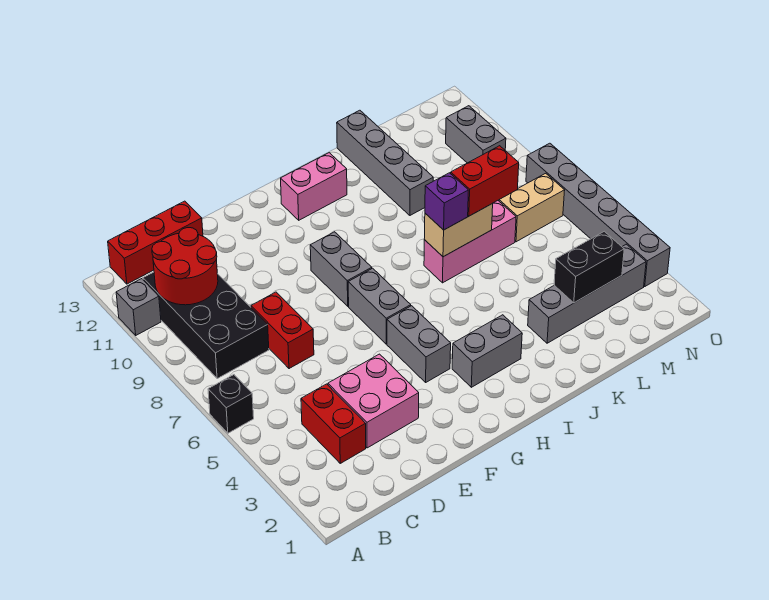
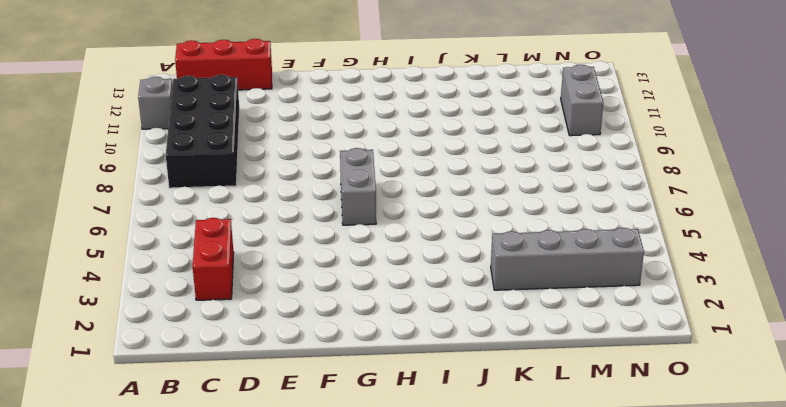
none -> black brick A6 level 1
none -> pink brick D3:E4 level 1
none -> red brick D7:D8 level 1

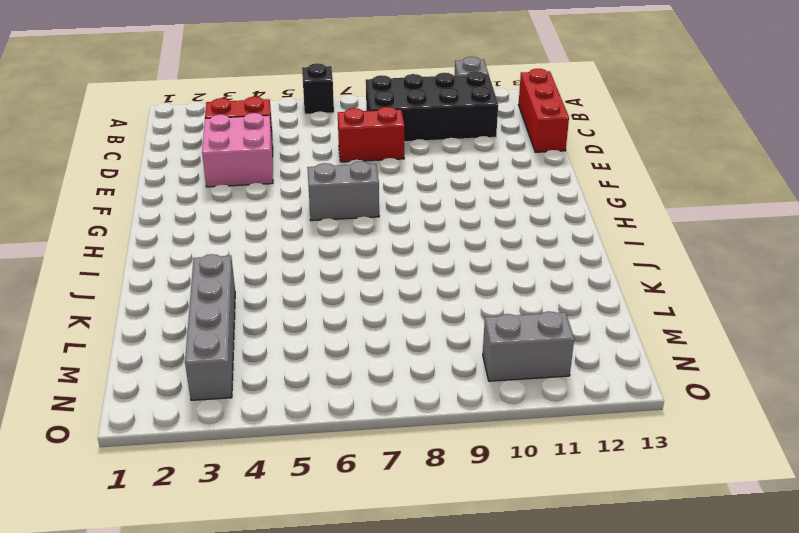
none -> grey brick G4:G5 level 1
none -> grey brick G8:G9 level 1
none -> grey brick H3:I3 level 1

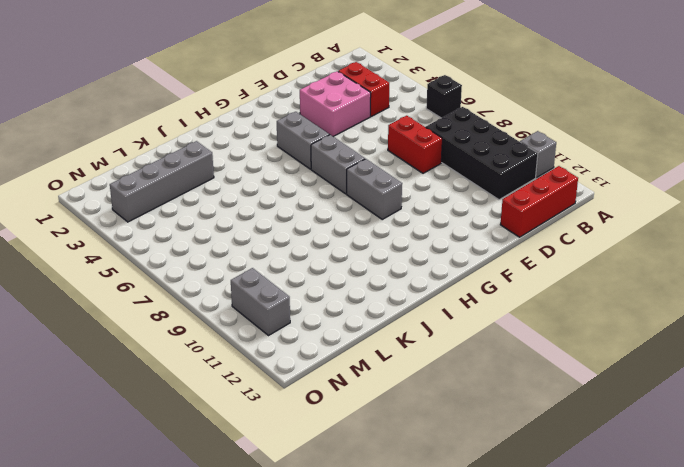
none -> grey brick H3:I3 level 1
none -> pink brick H12:I12 level 1
none -> pink brick J7:L7 level 1

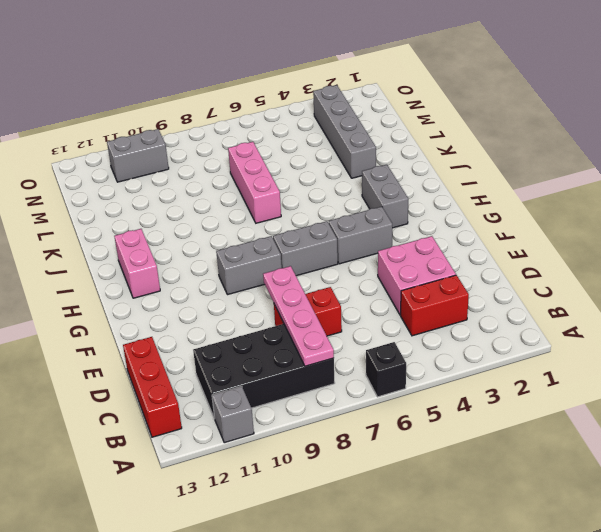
pink plate B8:E8 level 2 -> none
none -> grey brick K10:K13 level 1
none -> tan brick M7:N7 level 1
none -> grey brick O3:O8 level 1

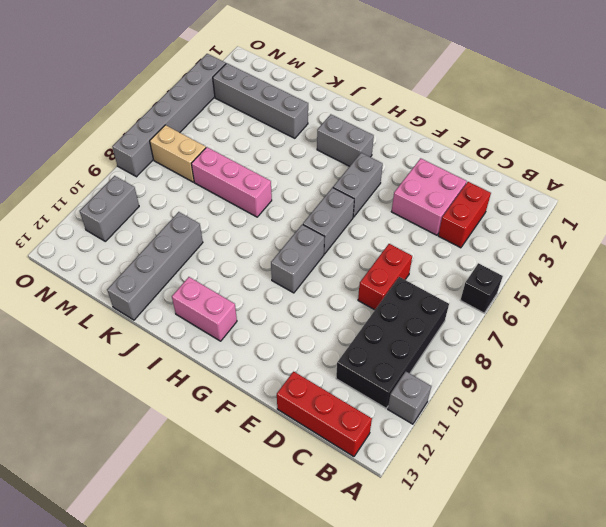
none -> red round brick B10:C11 level 2
none -> tan brick J7:K7 level 2
none -> black brick L3:M3 level 2

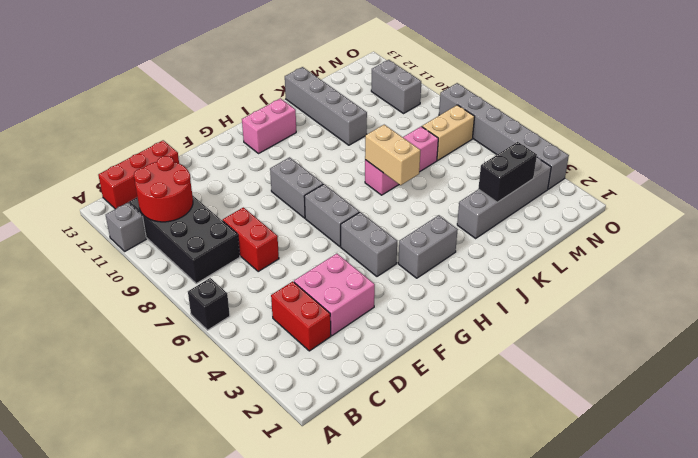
tan brick J6:J7 level 2 -> tan brick J7:K7 level 2
none -> purple brick J7 level 3
none -> red brick K7:L7 level 3

